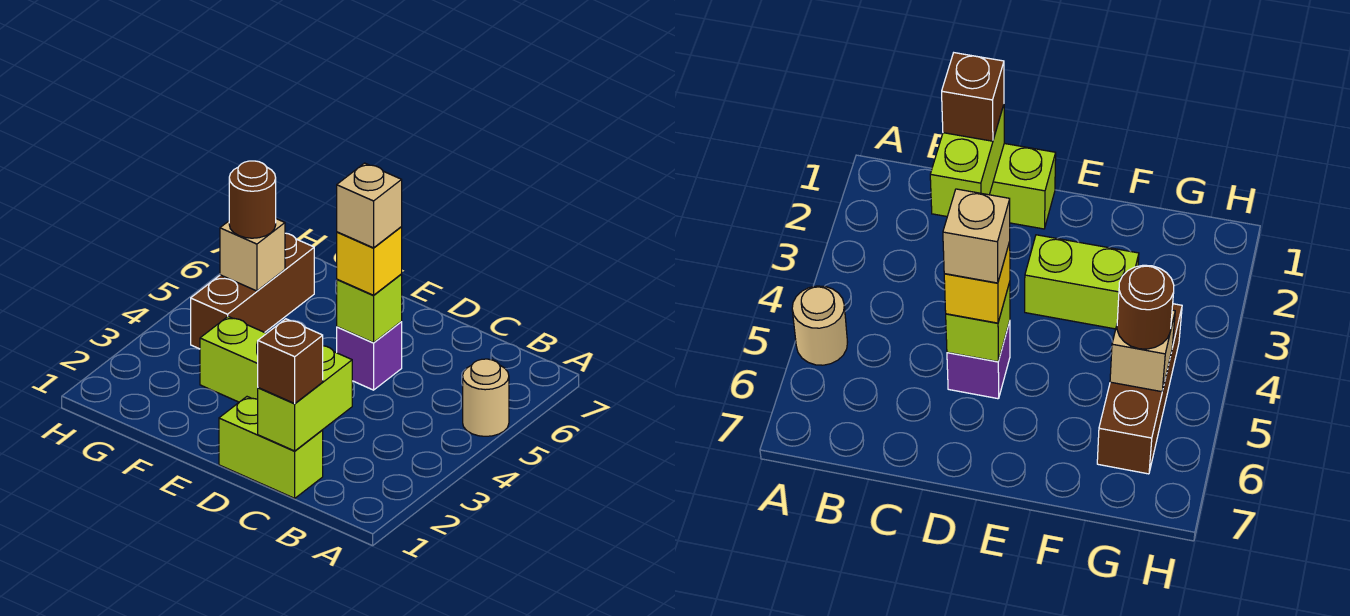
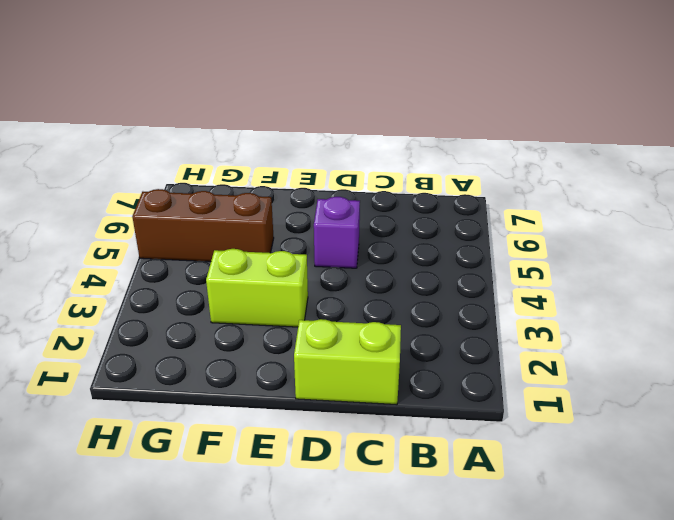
brown brick F5:H5 level 1 -> brown brick G4:G6 level 1
none -> tan round brick A5 level 1
none -> lime brick C1:C2 level 2
none -> lime brick D5 level 2

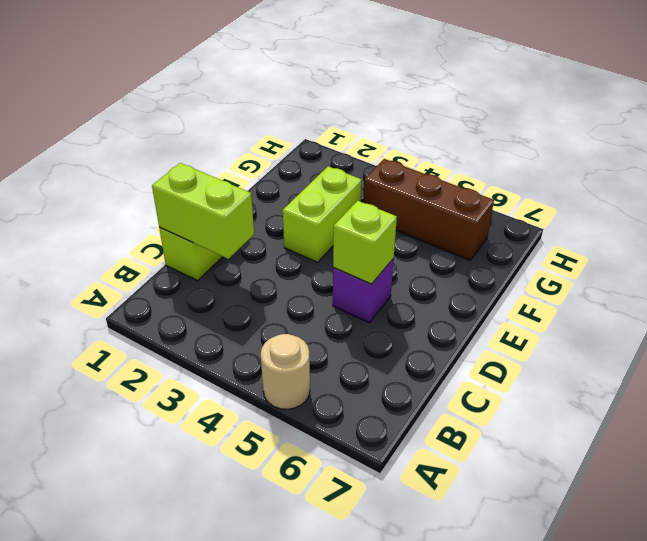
none -> tan brick G5 level 2
none -> brown brick C1 level 3
none -> yellow brick D5 level 3

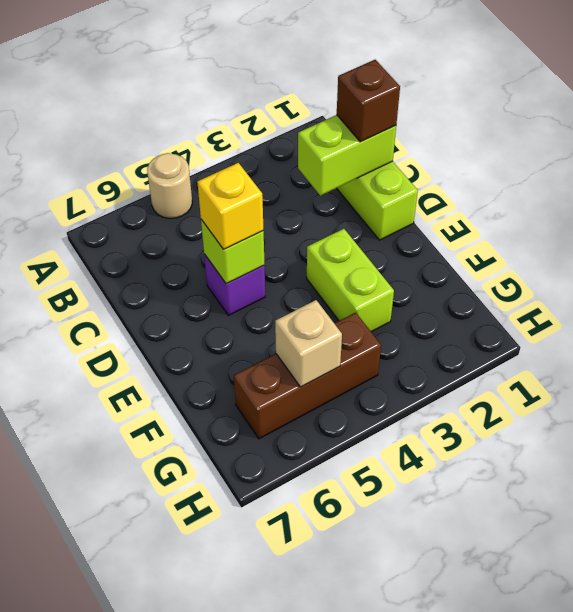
none -> brown round brick G5 level 3
none -> tan brick D5 level 4

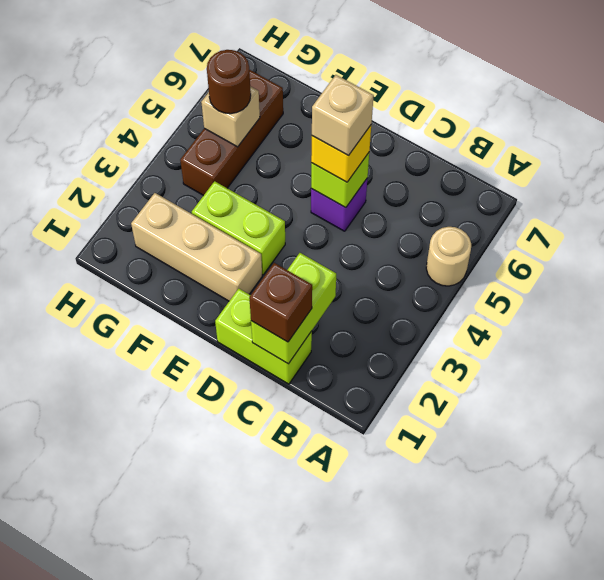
tan brick E2:G2 level 1 -> none

